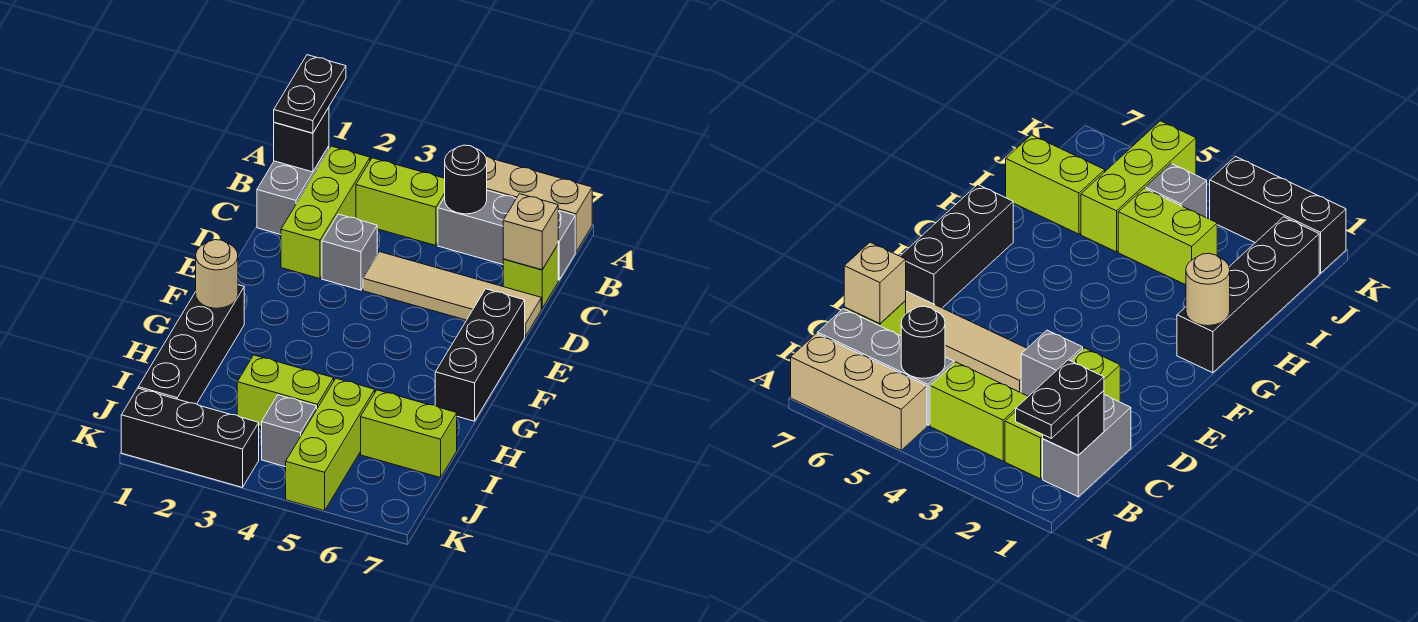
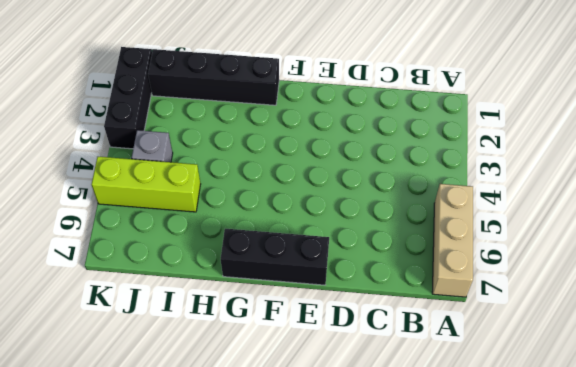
none -> grey brick B1:C1 level 1
none -> lime brick B2:D2 level 1
none -> lime brick B3:B4 level 1

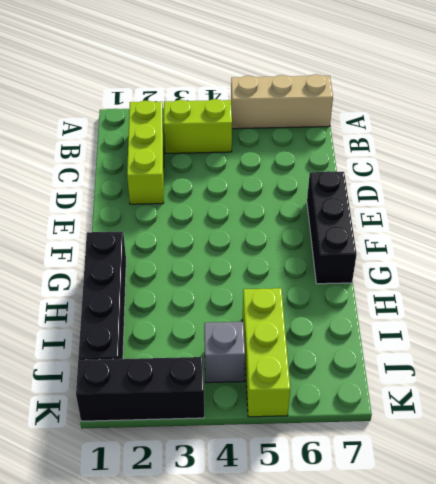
none -> grey brick B1:C1 level 1
none -> grey brick B5:B7 level 1
none -> lime brick C7 level 1

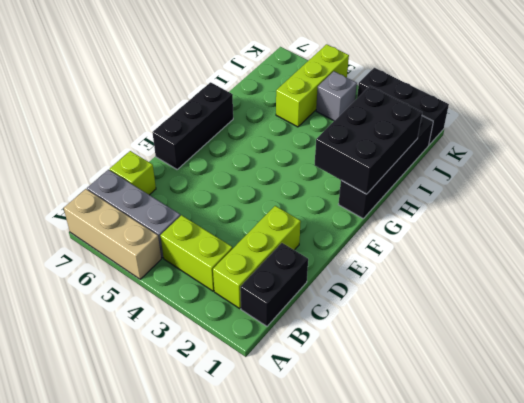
black brick B1:C1 level 1 -> grey brick B1:C1 level 1
black brick G1:I2 level 2 -> tan round brick G1 level 2
none -> grey brick D3 level 1
none -> tan tile D4:D7 level 1
none -> lime brick I3:I4 level 1

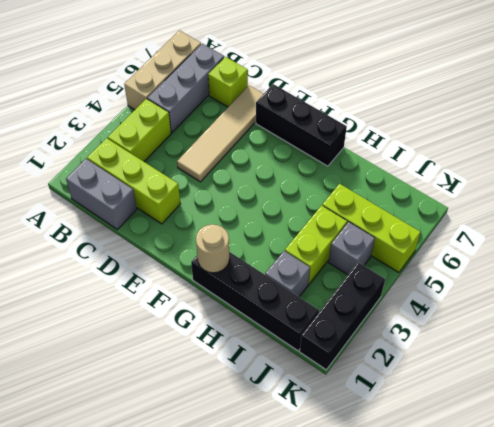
grey brick I2 level 1 -> grey brick D3 level 1
none -> lime brick I6:I7 level 1
none -> black brick B1 level 2
none -> black round brick B5 level 2

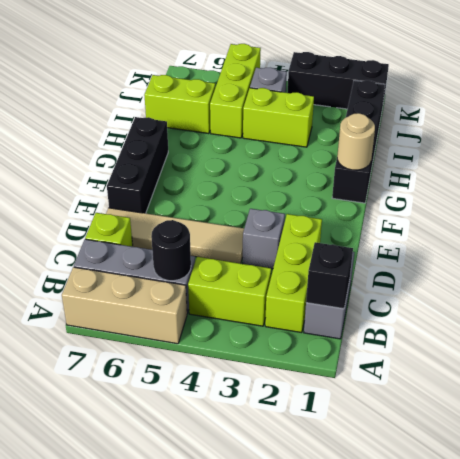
none -> tan brick C7 level 2
none -> black plate A1:B1 level 3

